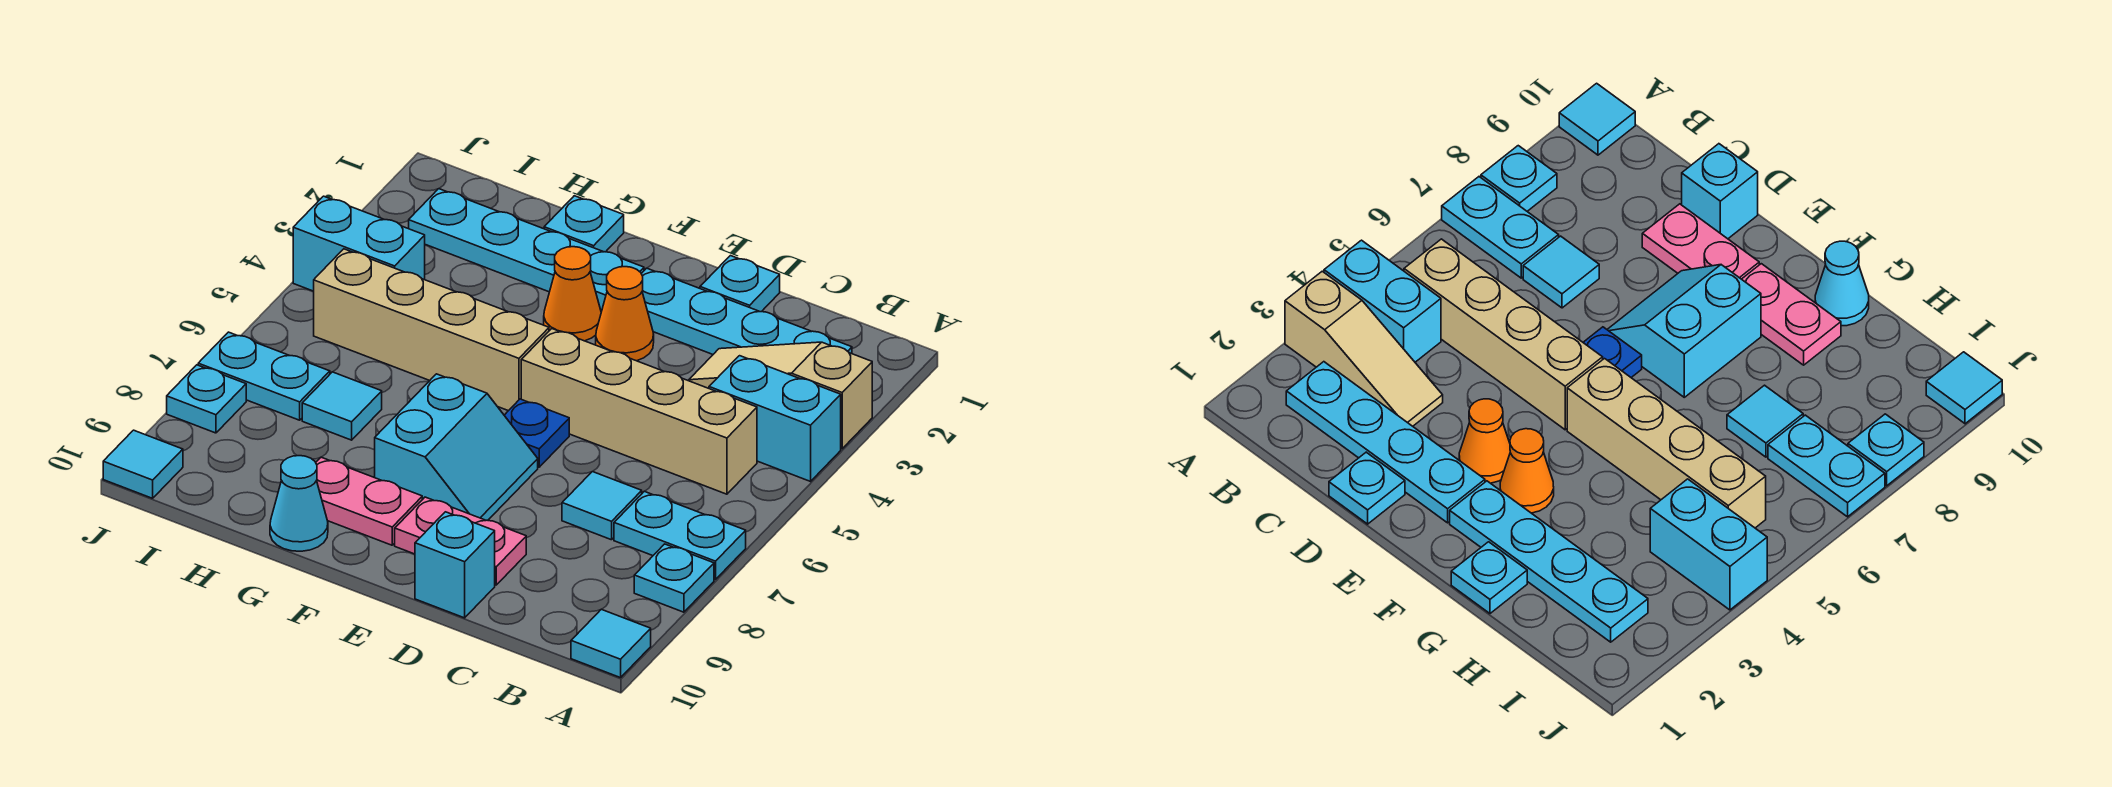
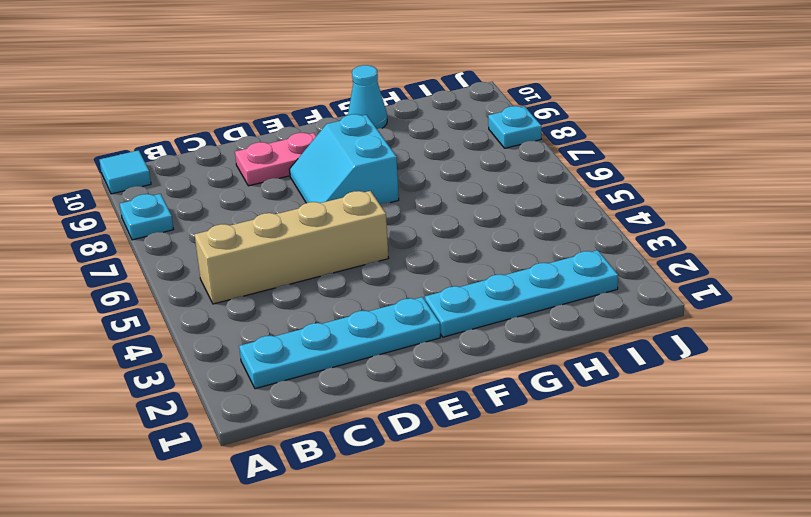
none -> tan slope A3:C3 level 1 top A
none -> cyan brick A4:B4 level 1
none -> cyan plate A7:B7 level 1

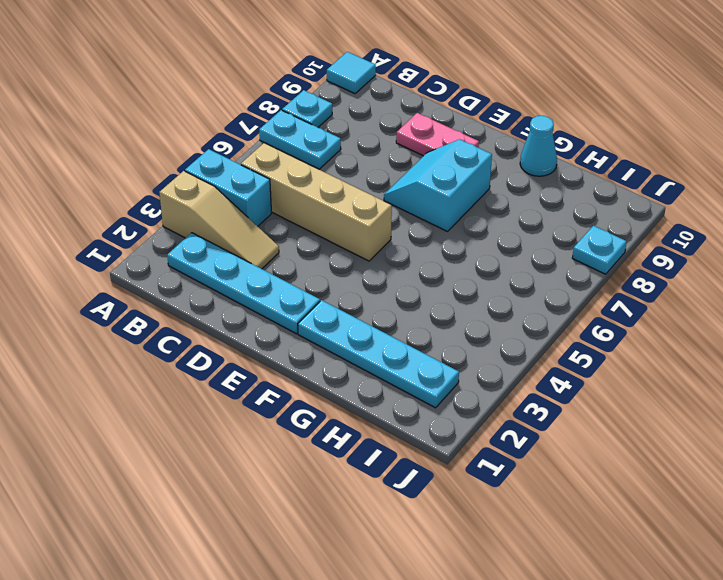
none -> cyan tile C7 level 1
none -> cyan plate D1 level 1
none -> cyan brick D10 level 1

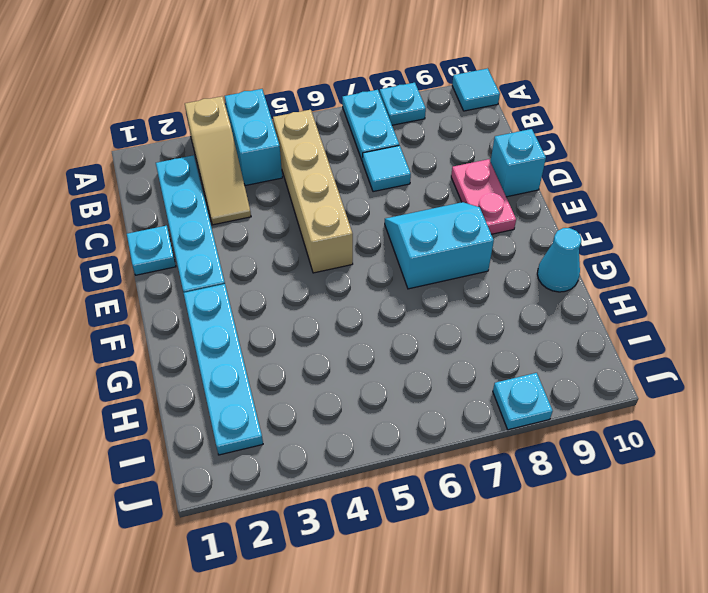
none -> orange cone E3 level 1
none -> blue plate E6 level 1
none -> orange cone F3 level 1

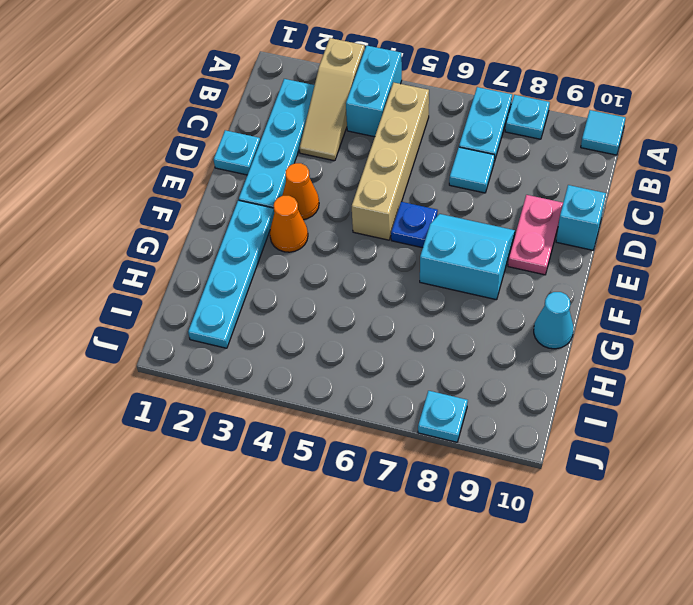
none -> tan brick F5:I5 level 1
none -> pink plate F9:G9 level 1
none -> cyan plate G1 level 1

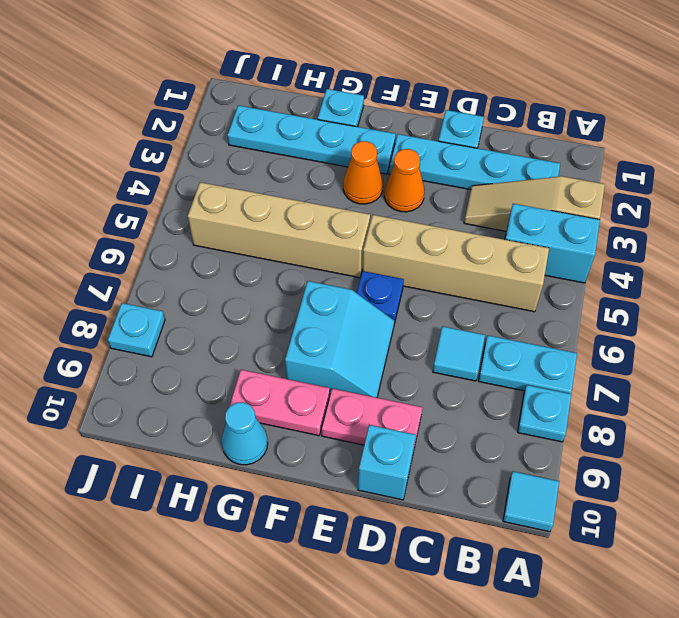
none -> cyan tile H7 level 1
none -> cyan brick I4:J4 level 1
none -> cyan plate I7:J7 level 1

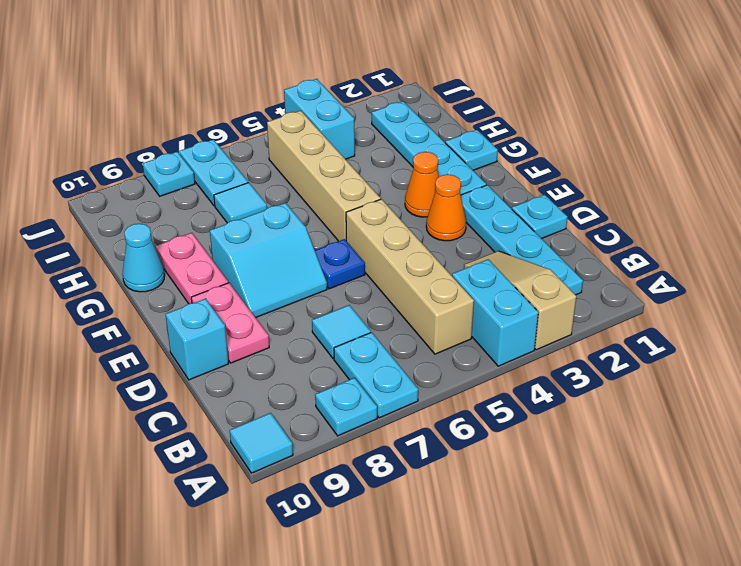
none -> cyan tile J10 level 1

